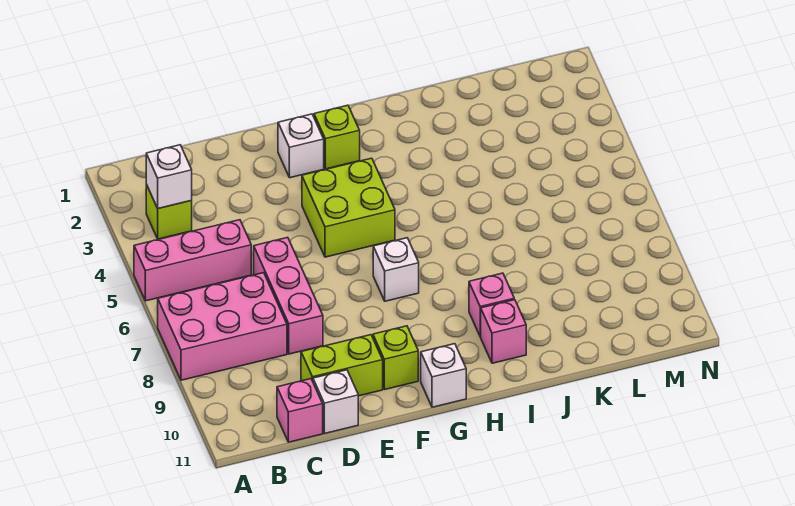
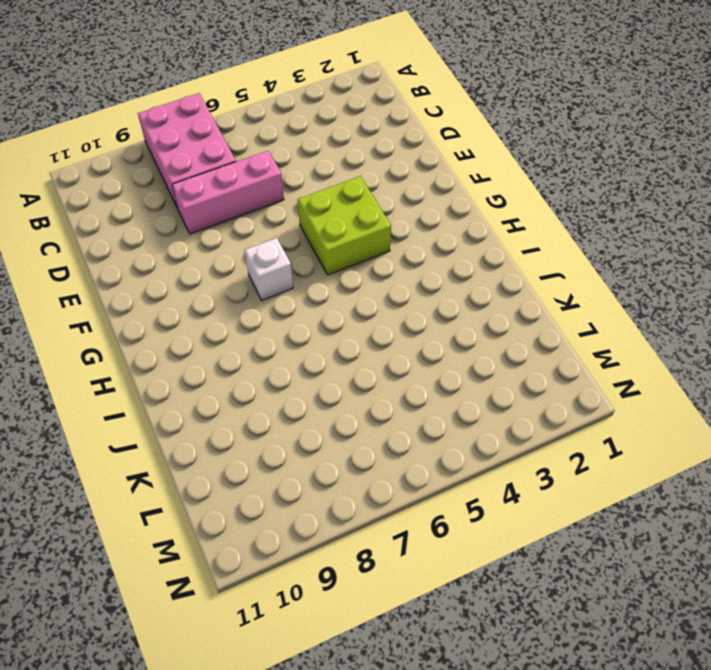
none -> pink brick A5:C5 level 1
none -> lime brick B3 level 1
none -> pink brick C11 level 1

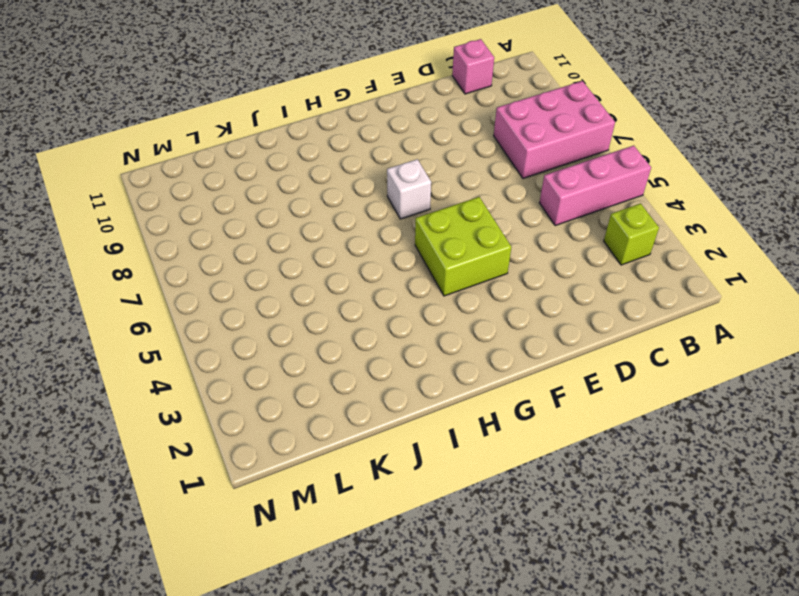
none -> pink brick D6:D8 level 1
none -> lime brick D10:E10 level 1
none -> white brick D11 level 1

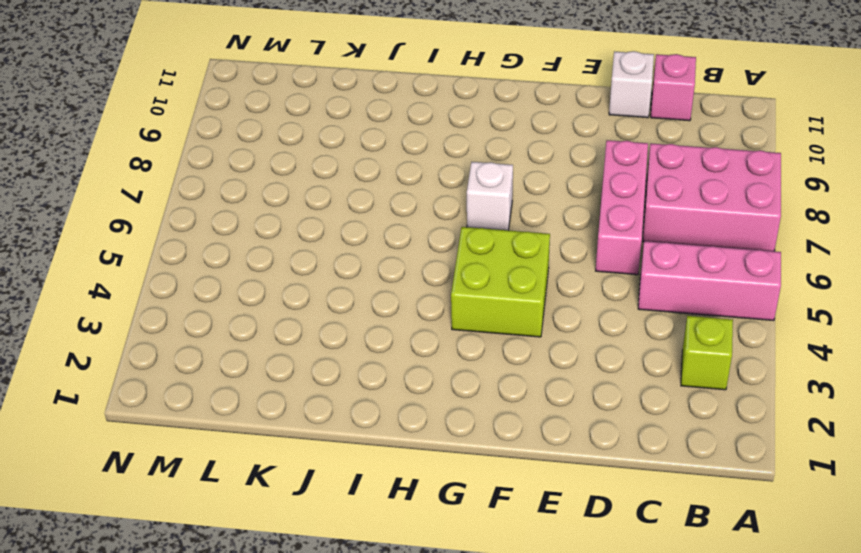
none -> lime brick D10:E10 level 1
none -> white brick F2 level 1
none -> lime brick F10 level 1

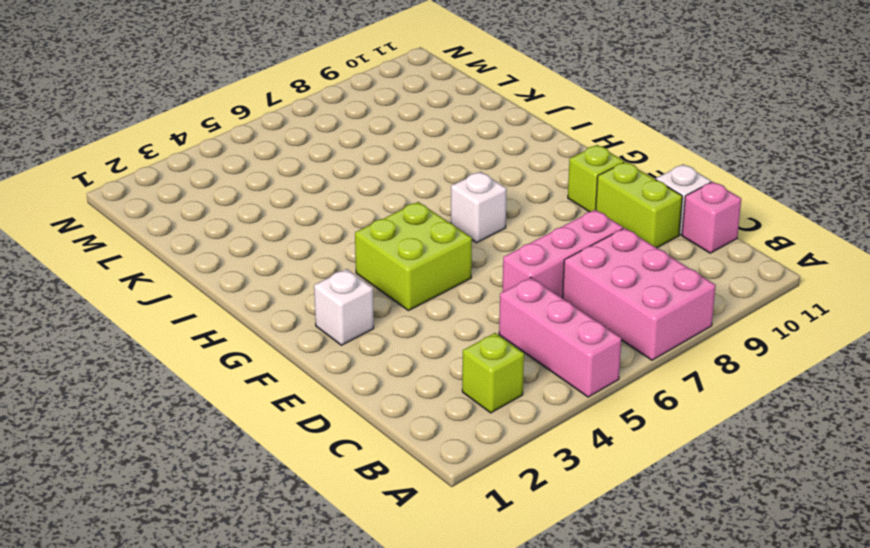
none -> lime brick G2 level 1
none -> white brick G11 level 1
none -> pink brick I9 level 1

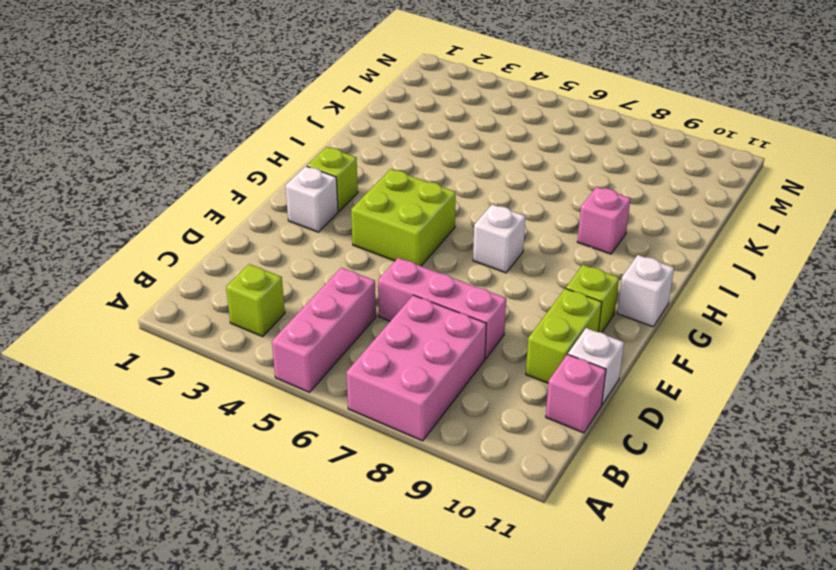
none -> pink brick I10 level 1
none -> white brick B3 level 2

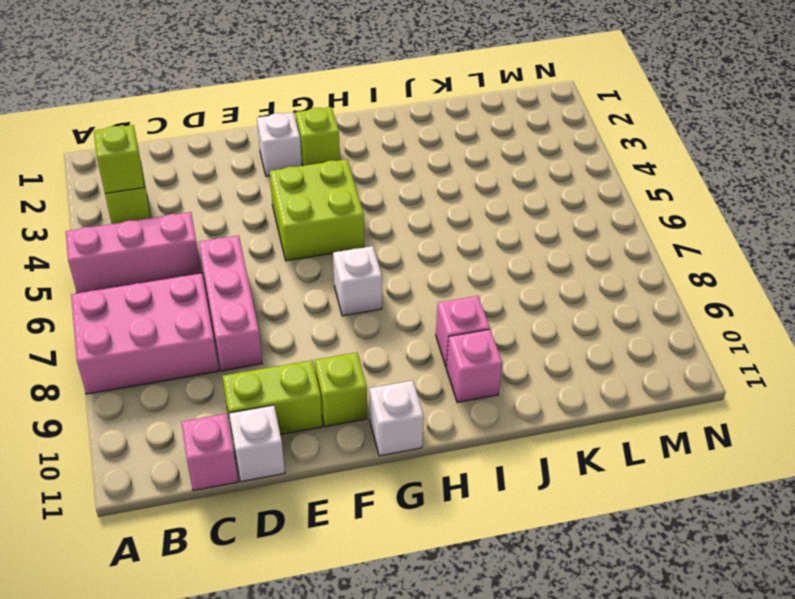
lime brick B3 level 2 -> white brick B3 level 2

